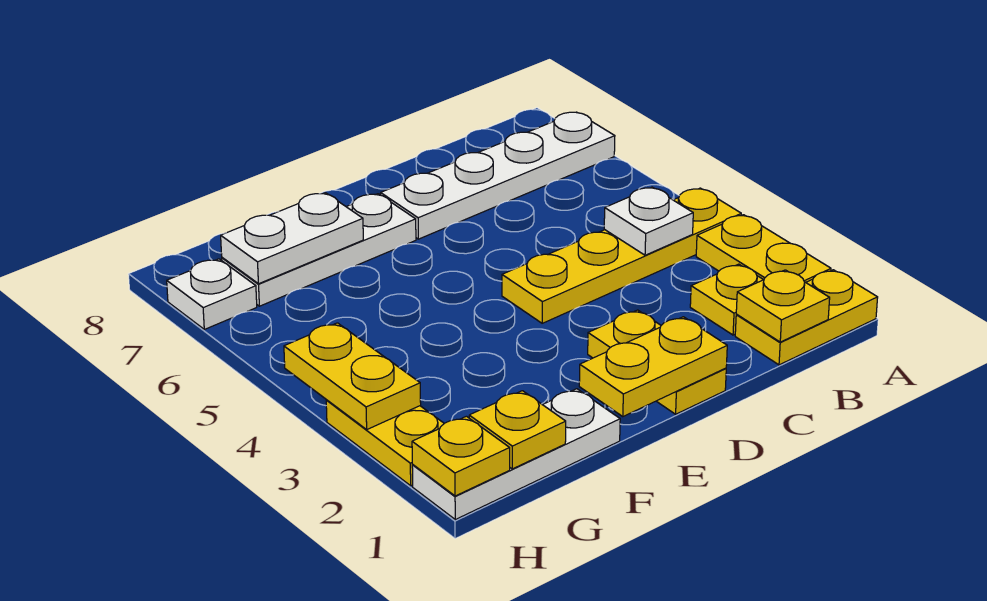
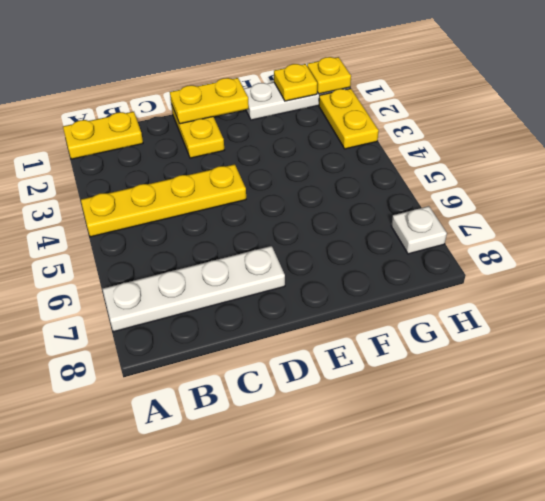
none -> yellow plate A2:A3 level 1
none -> yellow plate B2 level 1
none -> white plate E7:G7 level 1

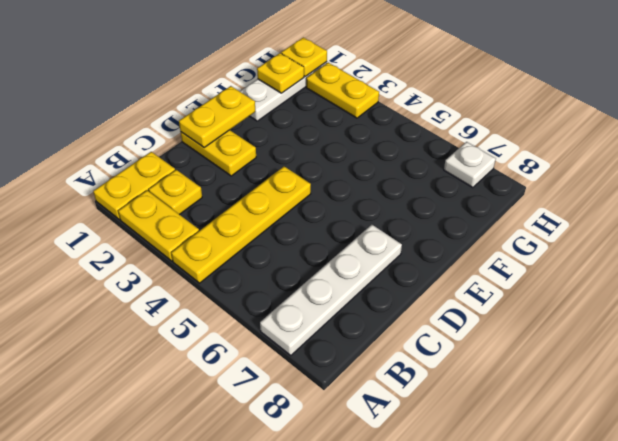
none -> white plate E7:G7 level 1
none -> yellow plate B1 level 2
none -> white plate B4 level 2

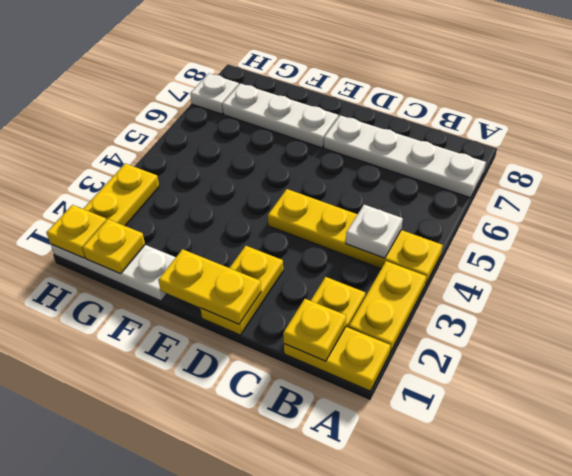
none -> white plate F7:G7 level 2
none -> yellow plate H3:H4 level 2

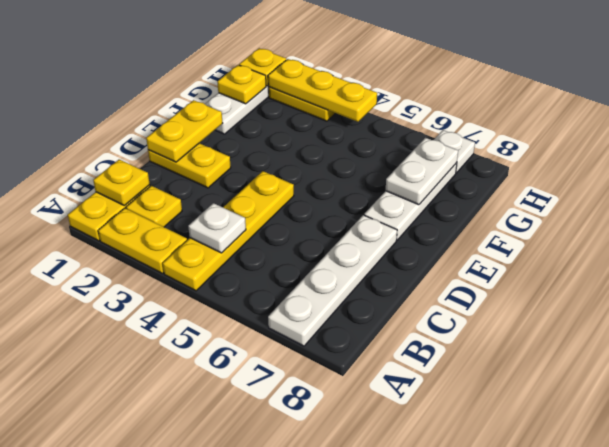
yellow plate H2:H4 level 2 -> yellow plate H3:H4 level 2

